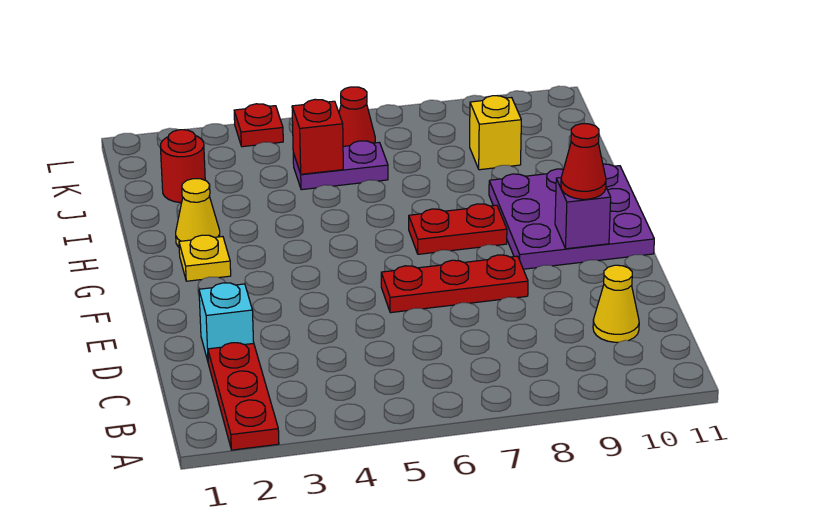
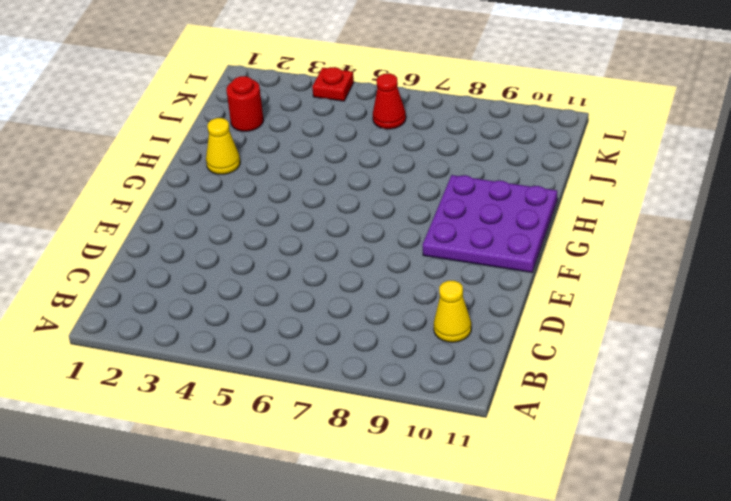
none -> red plate A2:C2 level 1
none -> cyan brick D2 level 1
none -> red plate E6:E8 level 1

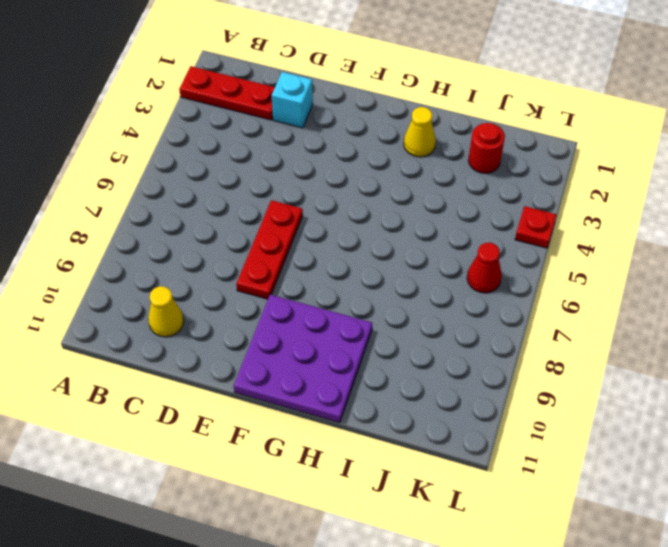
none -> yellow plate G2 level 1
none -> red plate G7:G8 level 1
none -> purple plate J5:J6 level 1

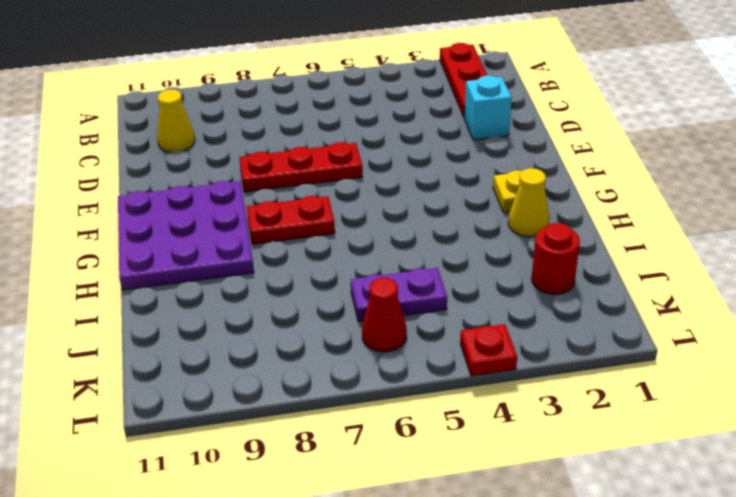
none -> yellow brick J9 level 1
none -> purple brick F10 level 2
none -> red brick J5 level 2

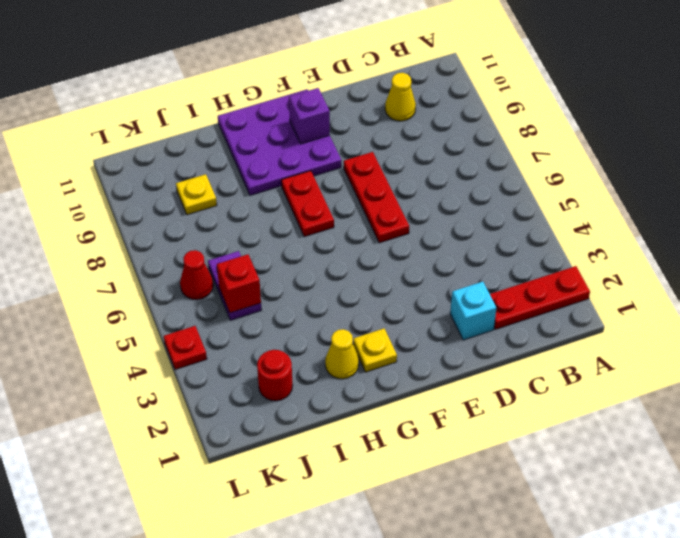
yellow plate J9 level 1 -> yellow brick J9 level 1
none -> red cone F10 level 3

